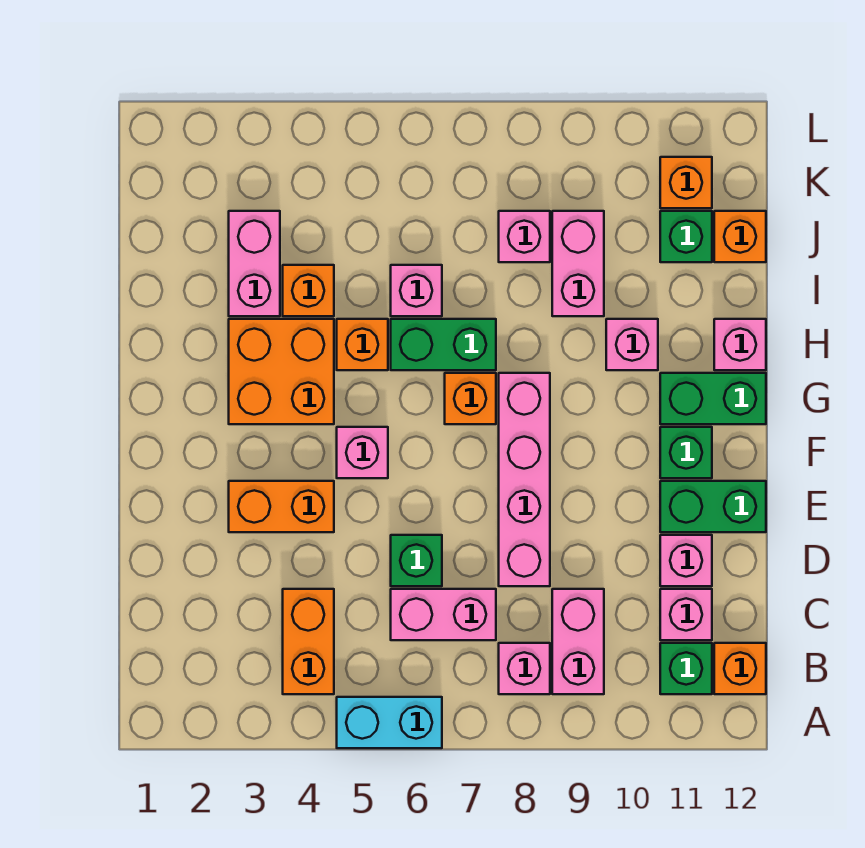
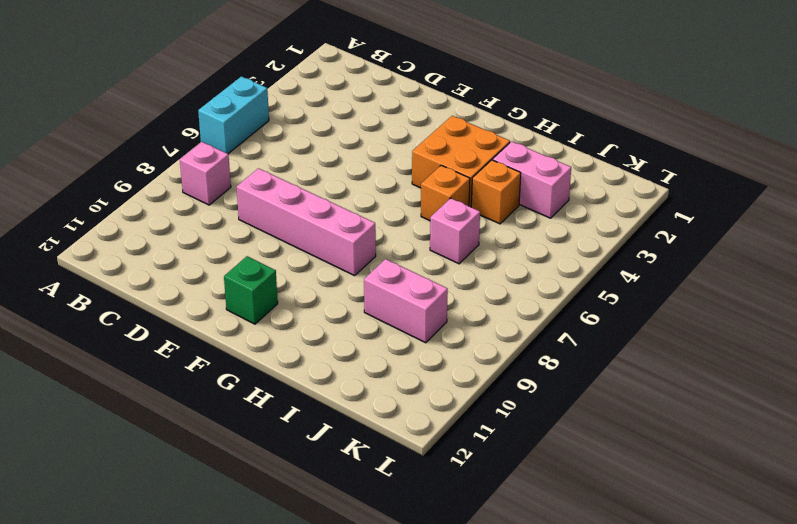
none -> orange brick B4:C4 level 1
none -> pink brick B9:C9 level 1
none -> green brick B11 level 1
none -> orange brick B12 level 1

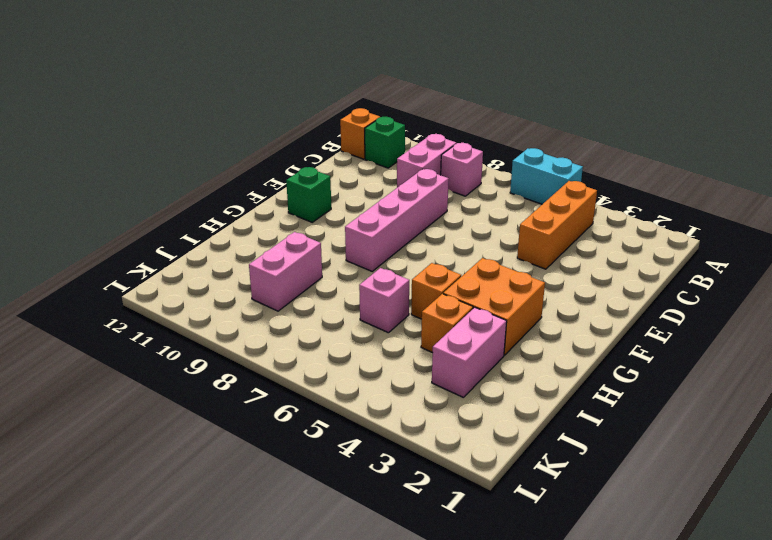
orange brick B4:D4 level 1 -> orange brick B4:C4 level 1
none -> pink brick C6:C7 level 1
none -> pink brick C11 level 1
none -> green brick D6 level 1
none -> pink brick D11 level 1

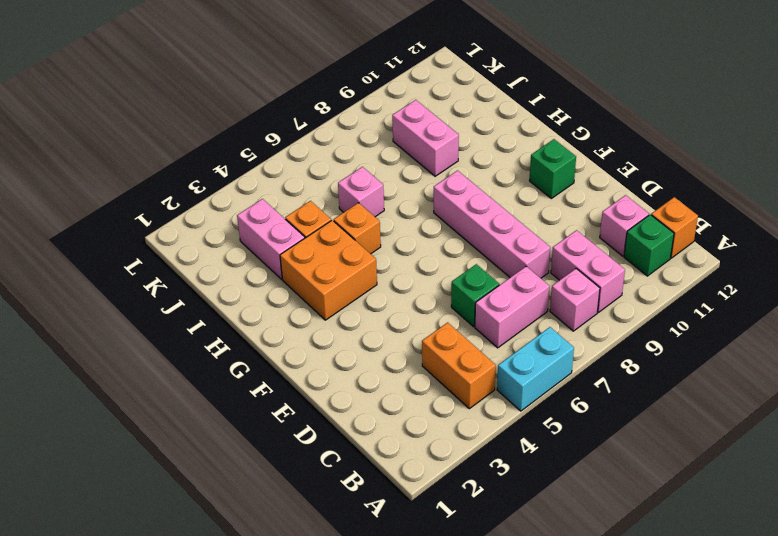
none -> pink brick D11 level 1
none -> orange brick E3:E4 level 1
none -> green brick E11:E12 level 1
none -> pink brick F5 level 1

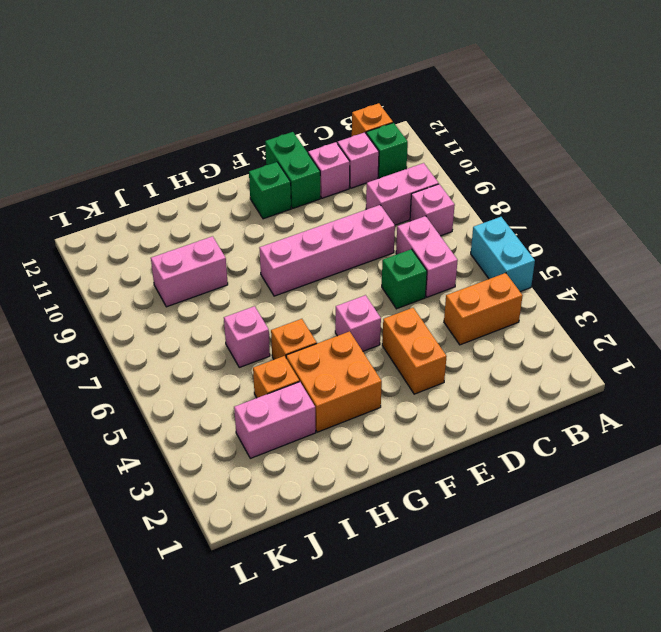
none -> orange brick G7 level 1
none -> green brick G11:G12 level 1
none -> green brick H6:H7 level 1
none -> pink brick H10 level 1

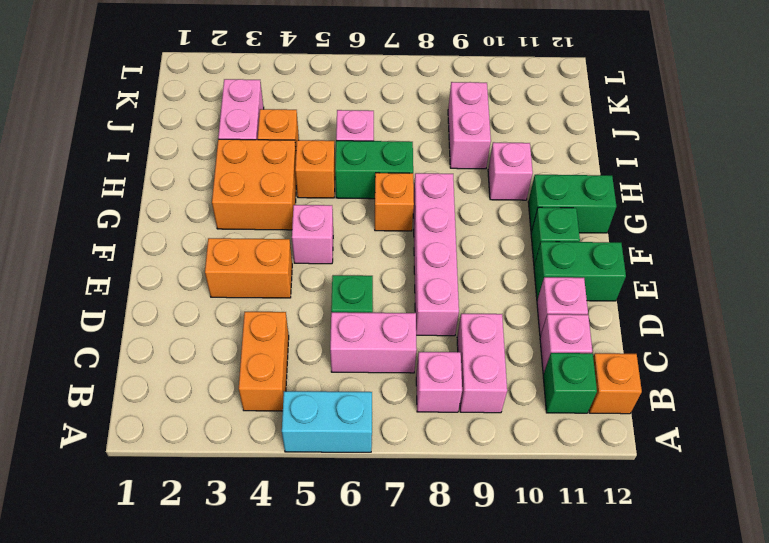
none -> pink brick H12 level 1
none -> pink brick J8 level 1
none -> green brick J11 level 1
none -> orange brick J12 level 1

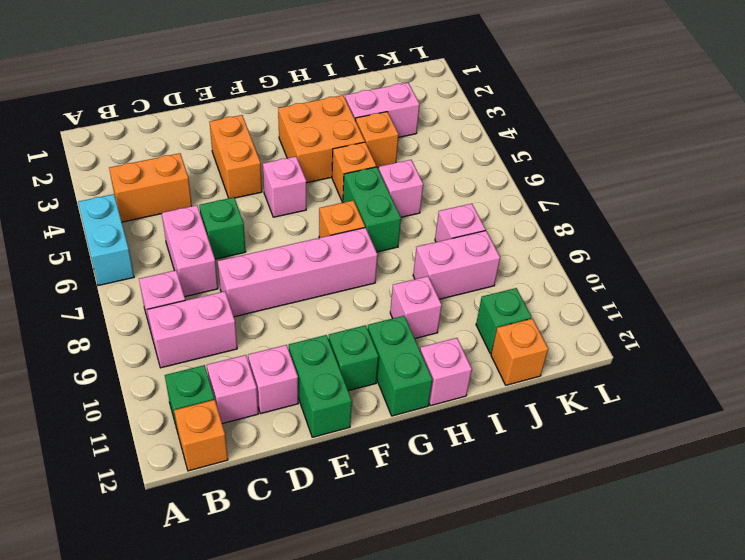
none -> orange brick K11 level 1

